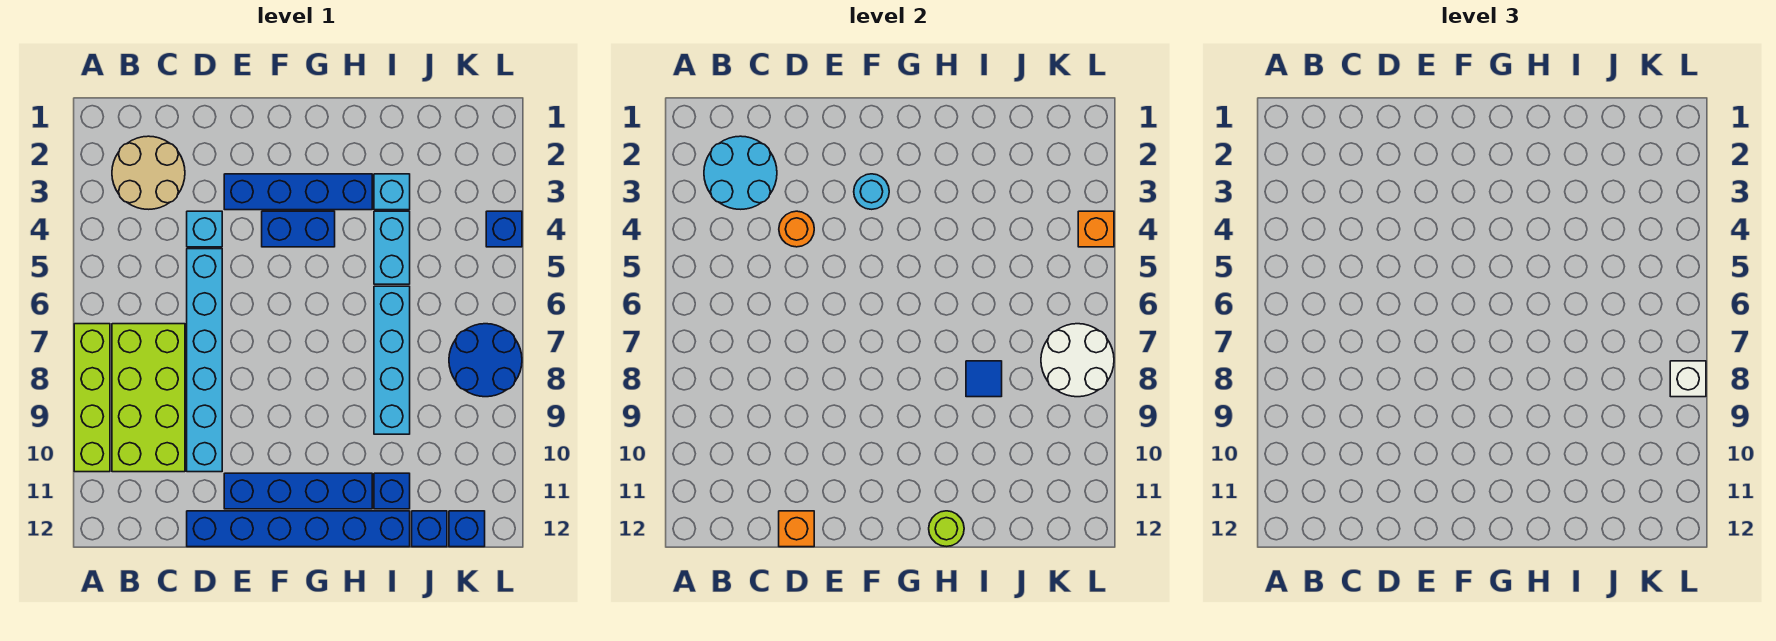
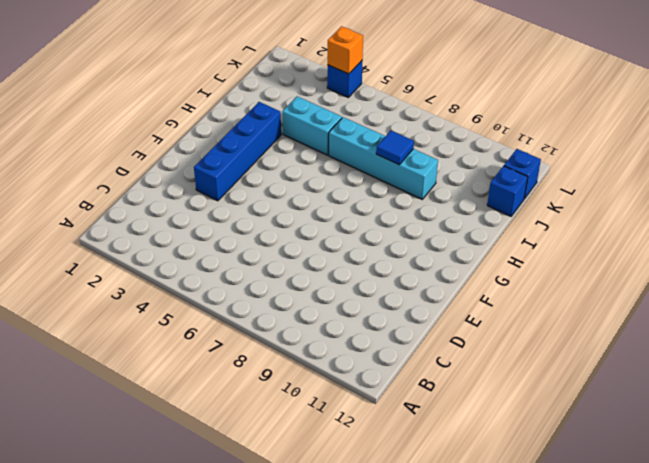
none -> lime brick A7:A10 level 1
none -> tan round brick B2:C3 level 1
none -> lime brick B7:C10 level 1

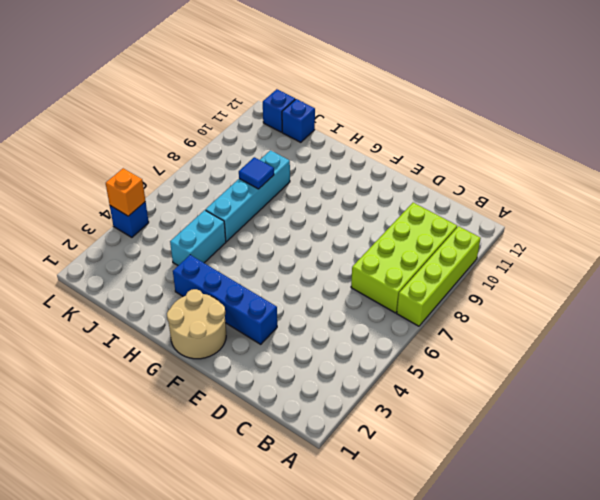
tan round brick F1:G2 level 1 -> tan round brick B2:C3 level 1
none -> cyan brick D4 level 1
none -> cyan brick D5:D10 level 1
none -> blue brick D12:I12 level 1

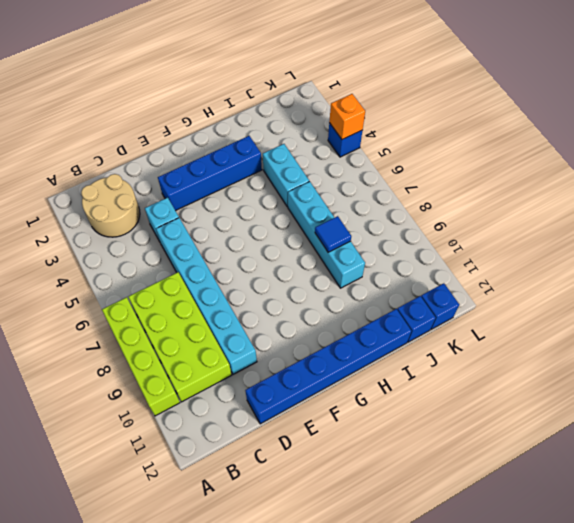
none -> blue brick E11:H11 level 1
none -> blue brick F4:G4 level 1
none -> cyan brick I3 level 1

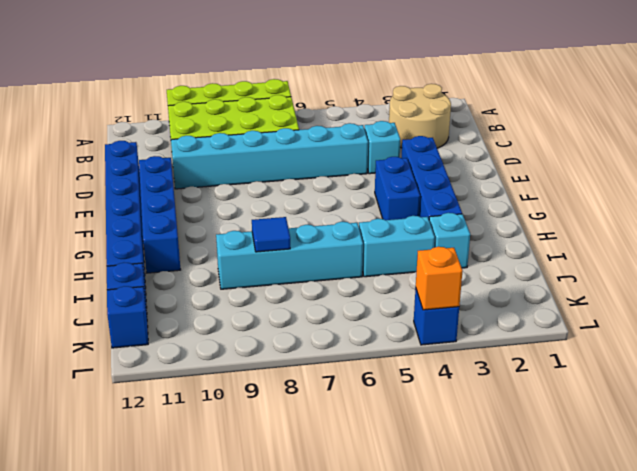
none -> blue brick I11 level 1
none -> blue round brick K7:L8 level 1
none -> cyan round brick B2:C3 level 2

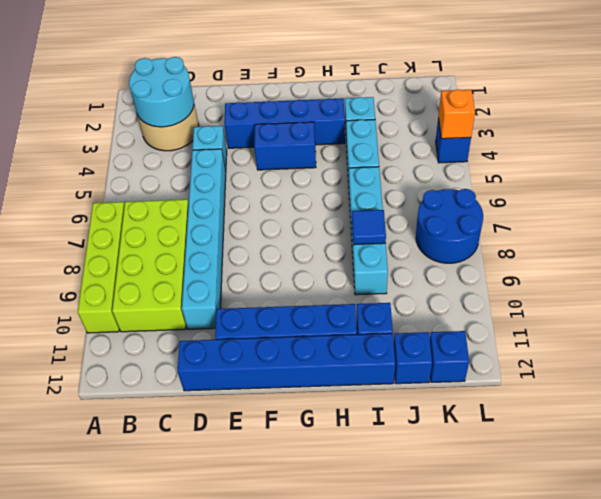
none -> orange round brick D4 level 2
none -> orange brick D12 level 2
none -> cyan round brick F3 level 2

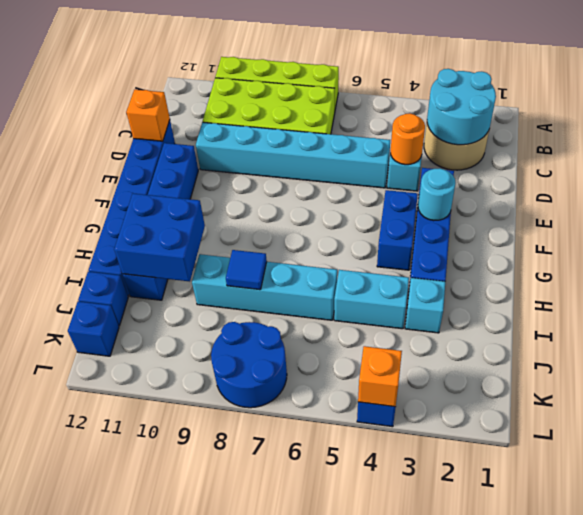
blue brick H10:I11 level 2 -> none
none -> lime round brick H12 level 2
none -> white round brick K7:L8 level 2
none -> white brick L8 level 3

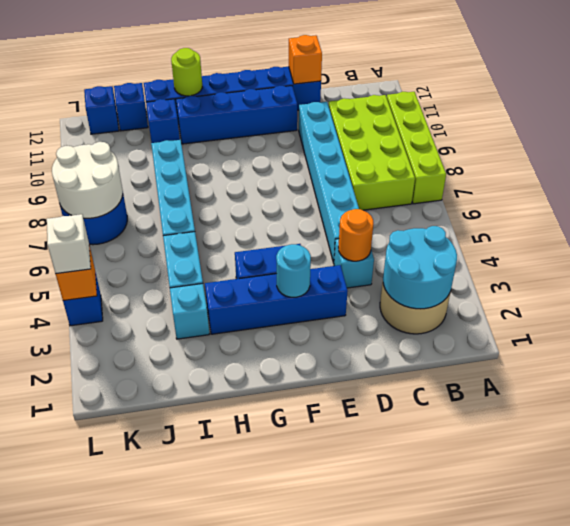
white brick L4 level 3 -> white brick L8 level 3
none -> blue tile I8 level 2

